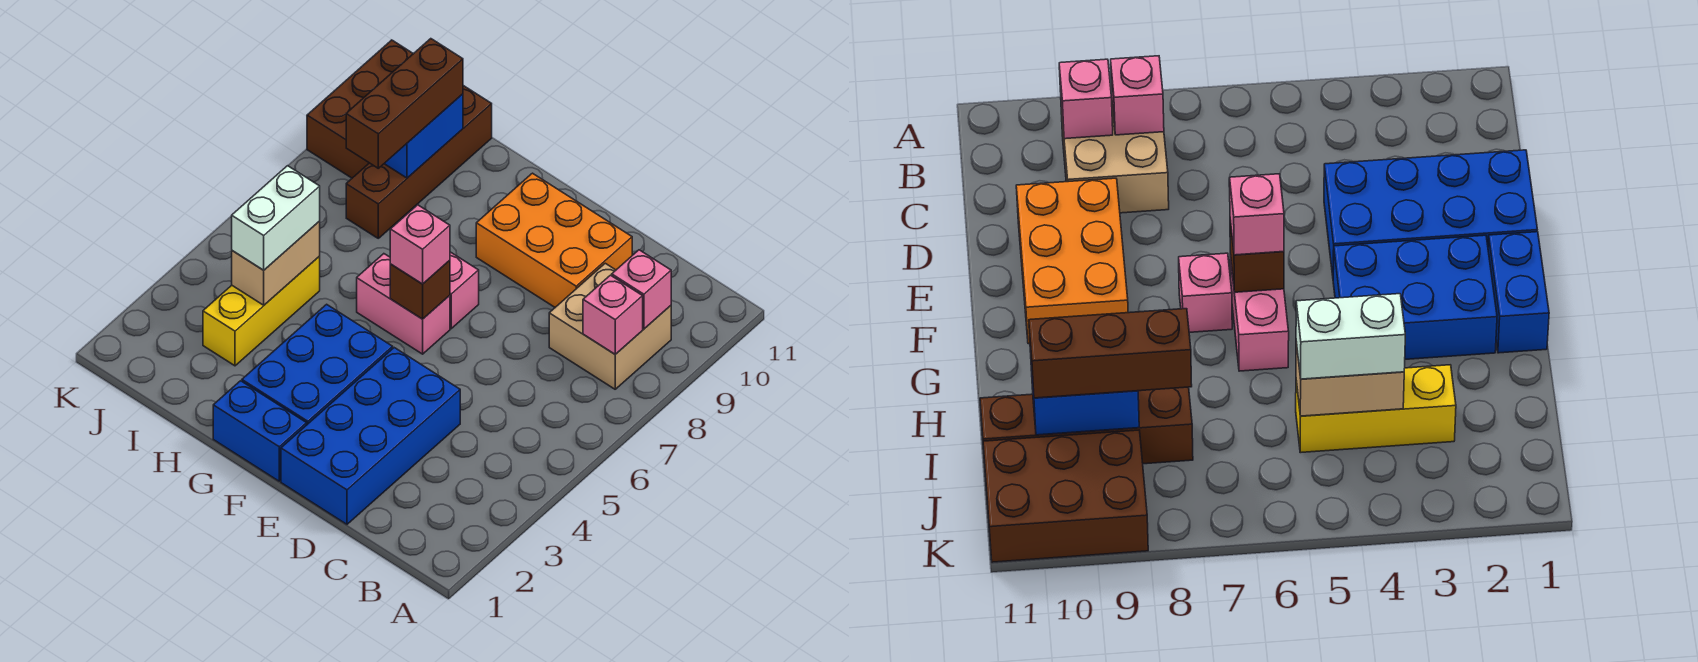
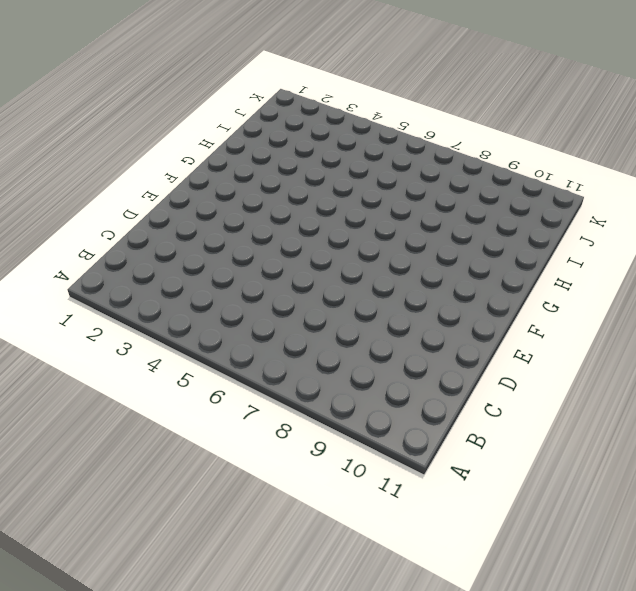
none -> tan brick B8:C9 level 1
none -> blue brick D1:E4 level 1
none -> orange brick D9:F10 level 1

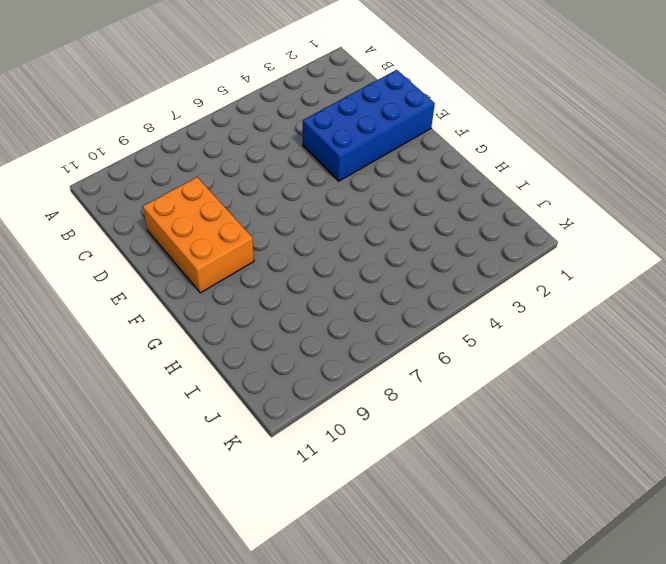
none -> tan brick B8:C9 level 1
none -> blue brick F1:G1 level 1
none -> blue brick F2:G4 level 1

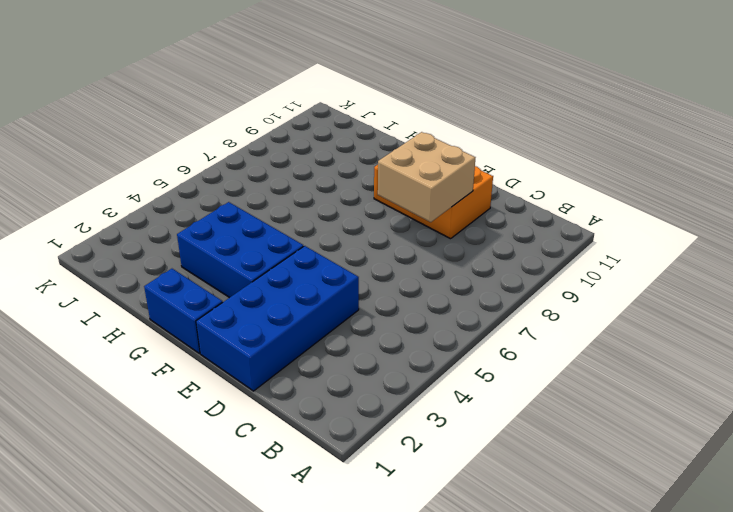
tan brick D8:E9 level 2 -> tan brick B8:C9 level 1
blue brick F3:H4 level 1 -> blue brick F2:G4 level 1
none -> pink brick F6:G6 level 1
none -> pink brick F7 level 1
none -> yellow brick I3:I5 level 1

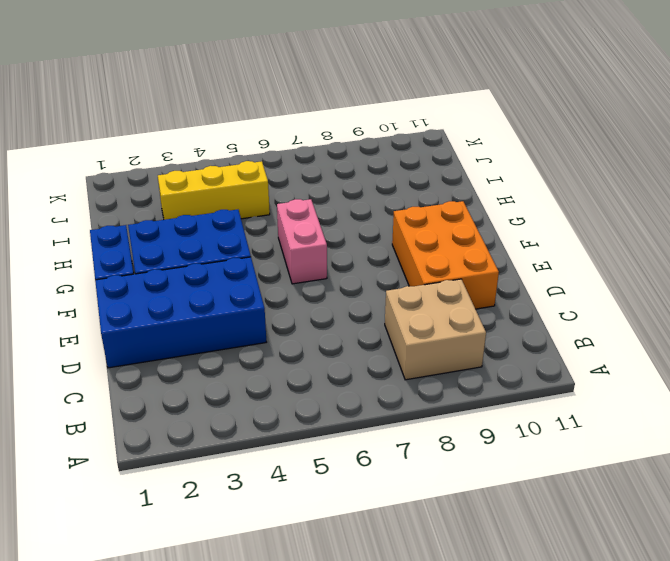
none -> pink brick F7 level 1
none -> brown brick I8:I11 level 1
none -> brown brick J9:K11 level 1

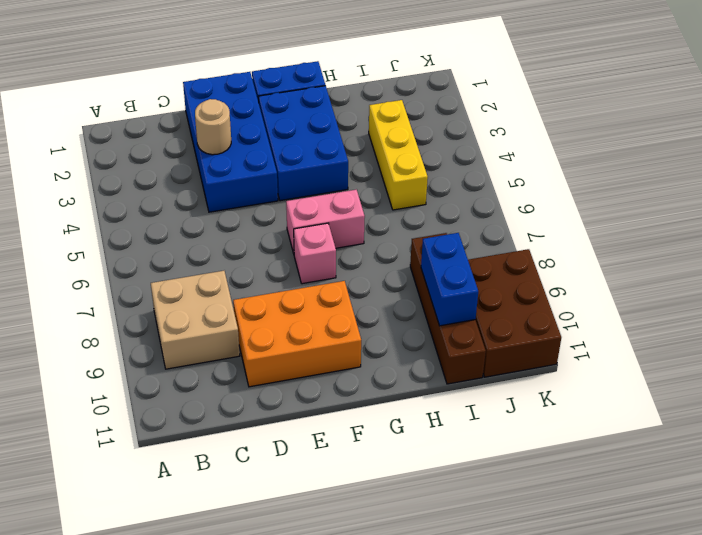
tan round brick D3 level 2 -> none
none -> pink brick B8 level 2
none -> pink brick B9 level 2
none -> brown brick F6 level 2

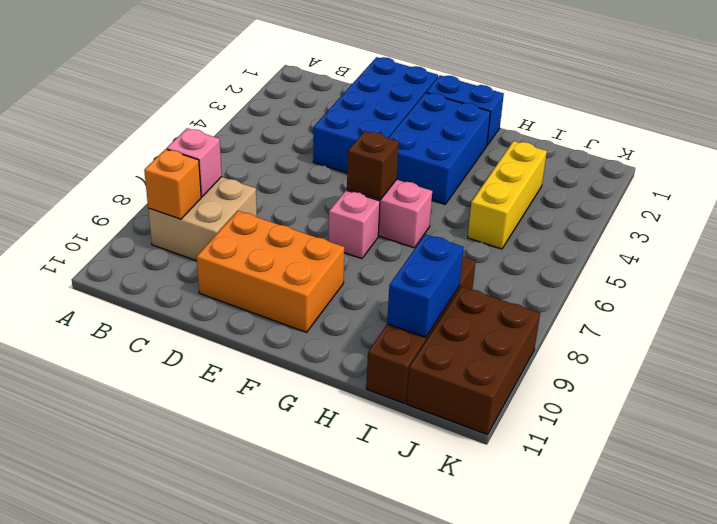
orange brick B9 level 2 -> pink brick B9 level 2
none -> tan brick I4:I5 level 2
none -> pink brick F6 level 3
none -> white brick I4:I5 level 3

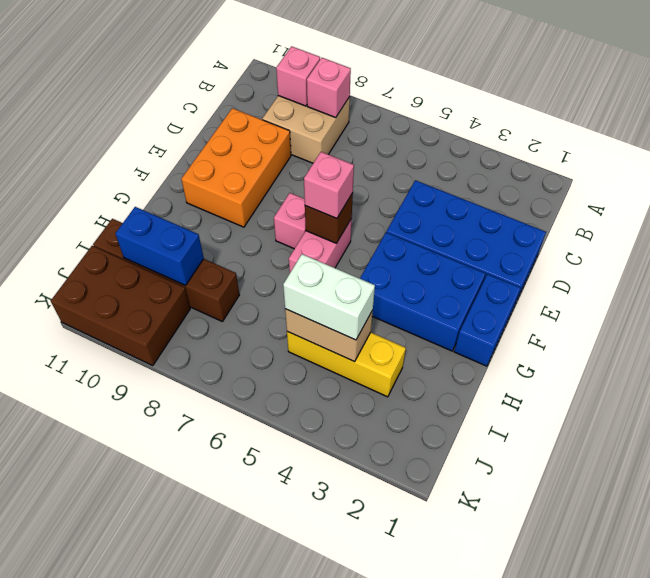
none -> brown brick I8:I10 level 3

